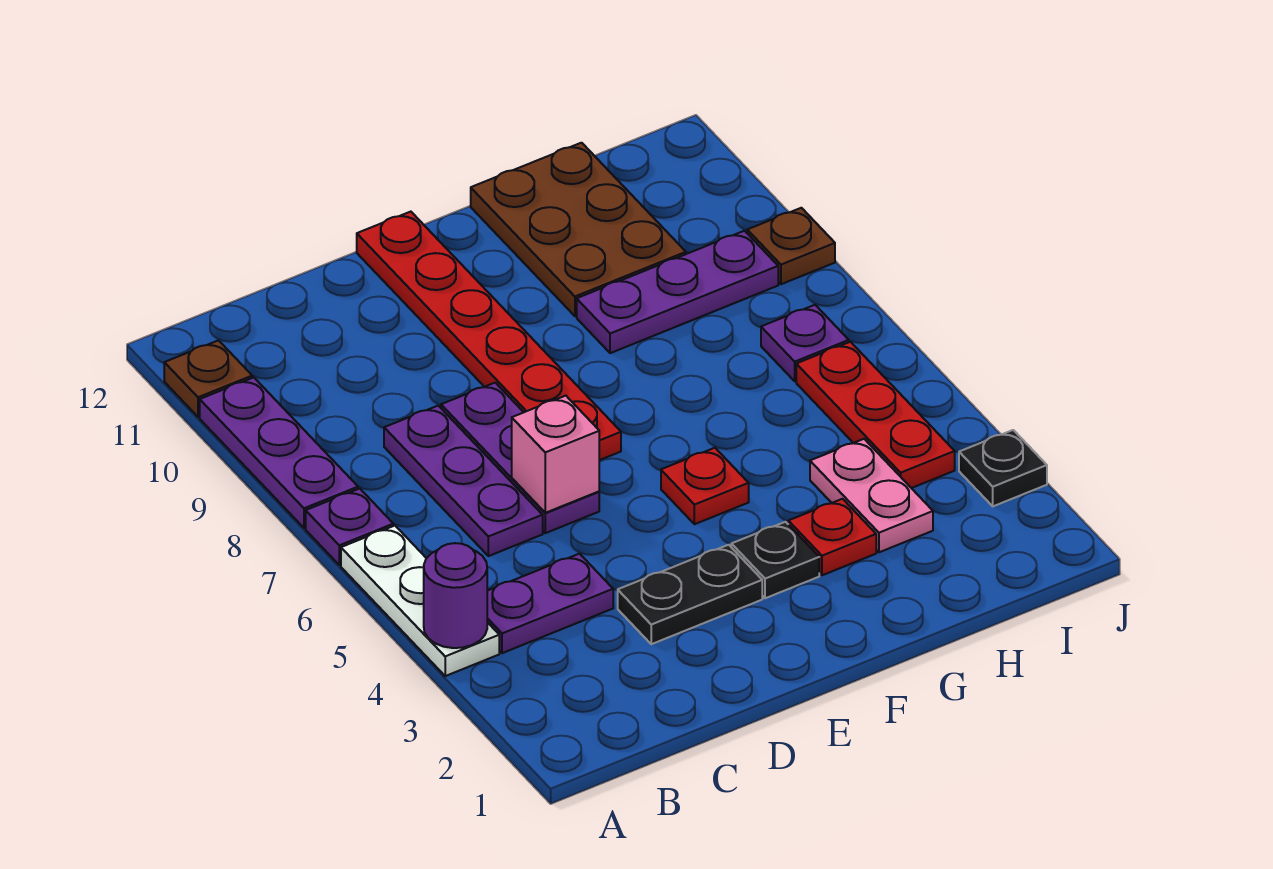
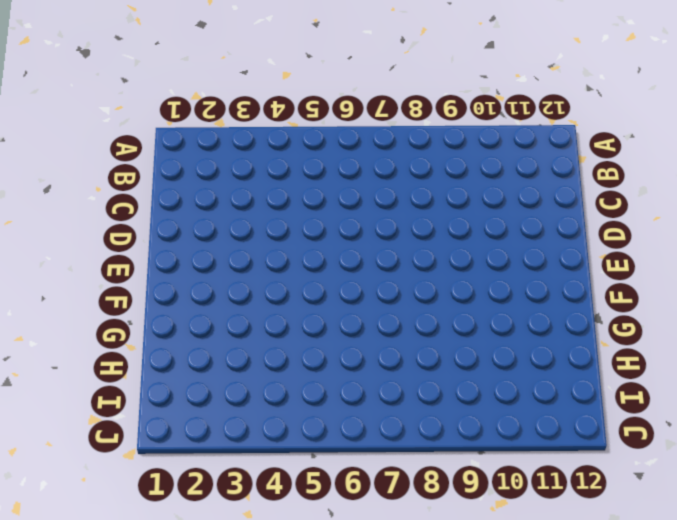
none -> white plate A4:A6 level 1
none -> purple plate A7 level 1
none -> purple plate A8:A10 level 1

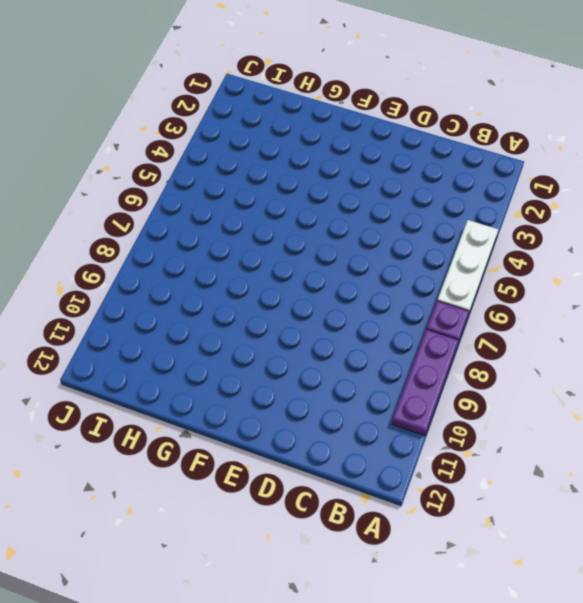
none -> brown plate A11 level 1
none -> purple plate B4:C4 level 1
none -> purple plate C6:C8 level 1

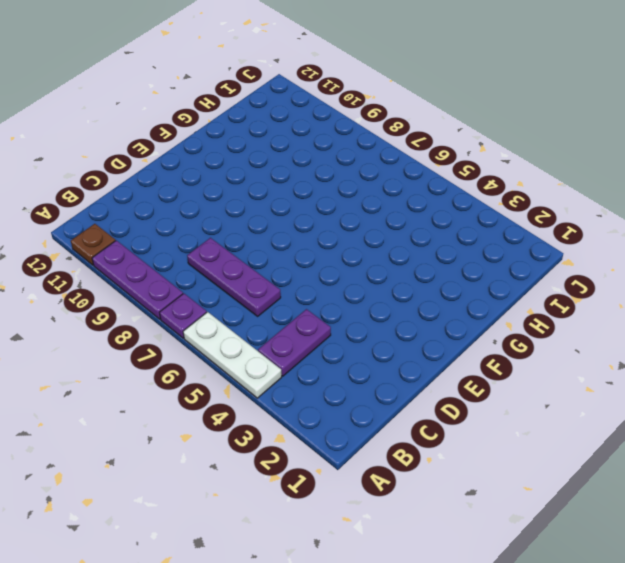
none -> black plate D3:E3 level 1
none -> purple plate D6:D8 level 1
none -> red plate E7:E12 level 1

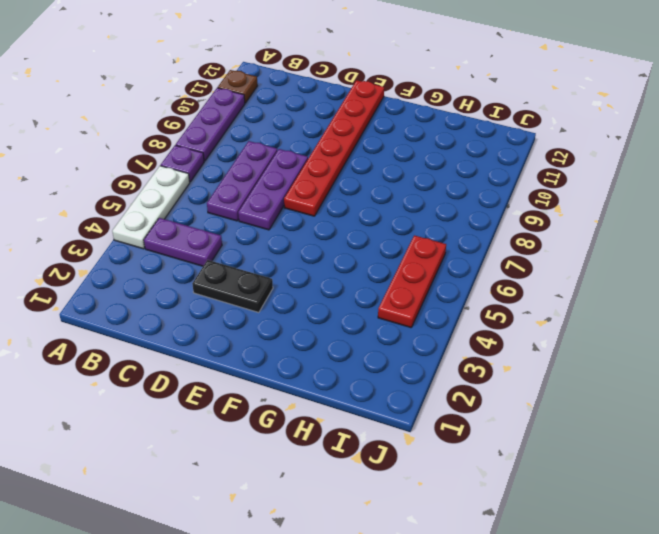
none -> black plate F3 level 1
none -> red plate F5 level 1
none -> red plate G3 level 1

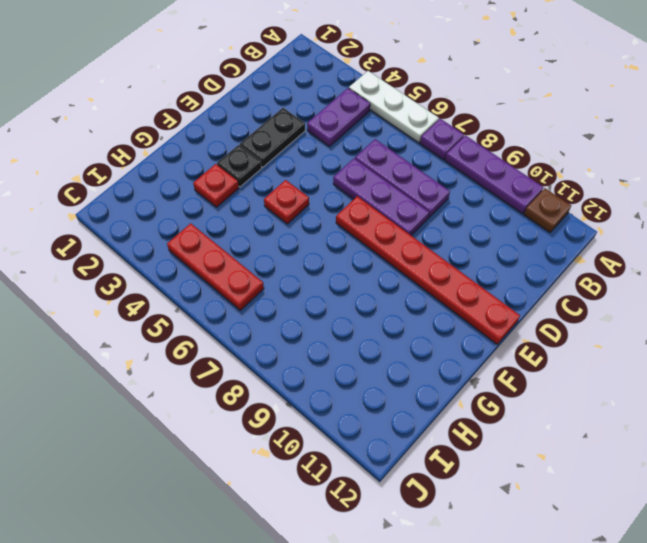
none -> purple plate G9:I9 level 1
none -> brown plate G10:H12 level 1
none -> pink plate H3:H4 level 1

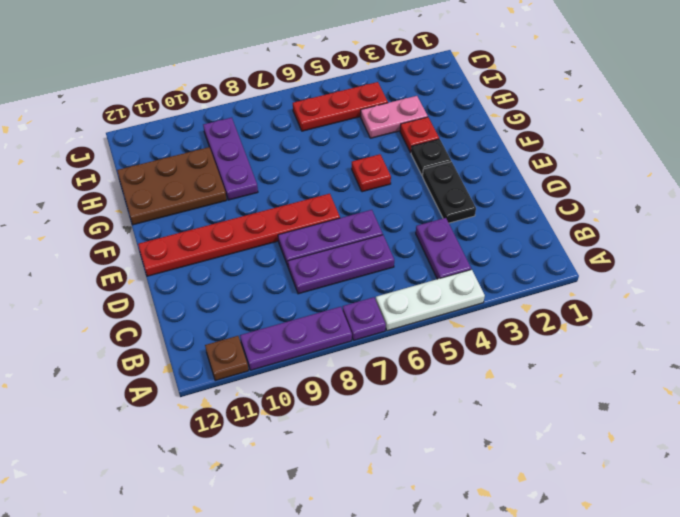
none -> purple plate I7 level 1
none -> black plate J3 level 1
none -> brown plate J9 level 1

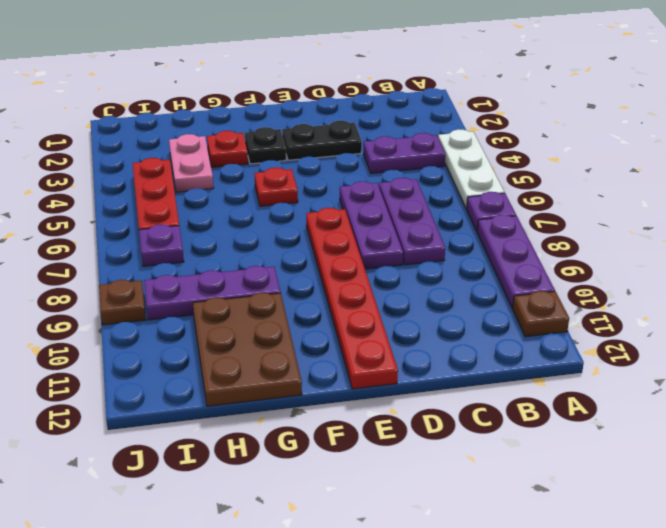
none -> black plate J3 level 1
none -> purple round brick A4 level 2
none -> pink brick D6 level 2

